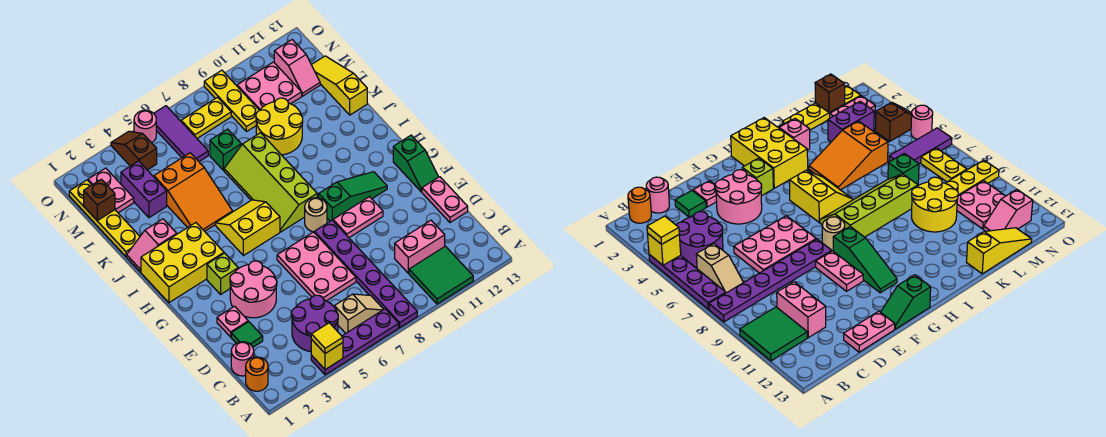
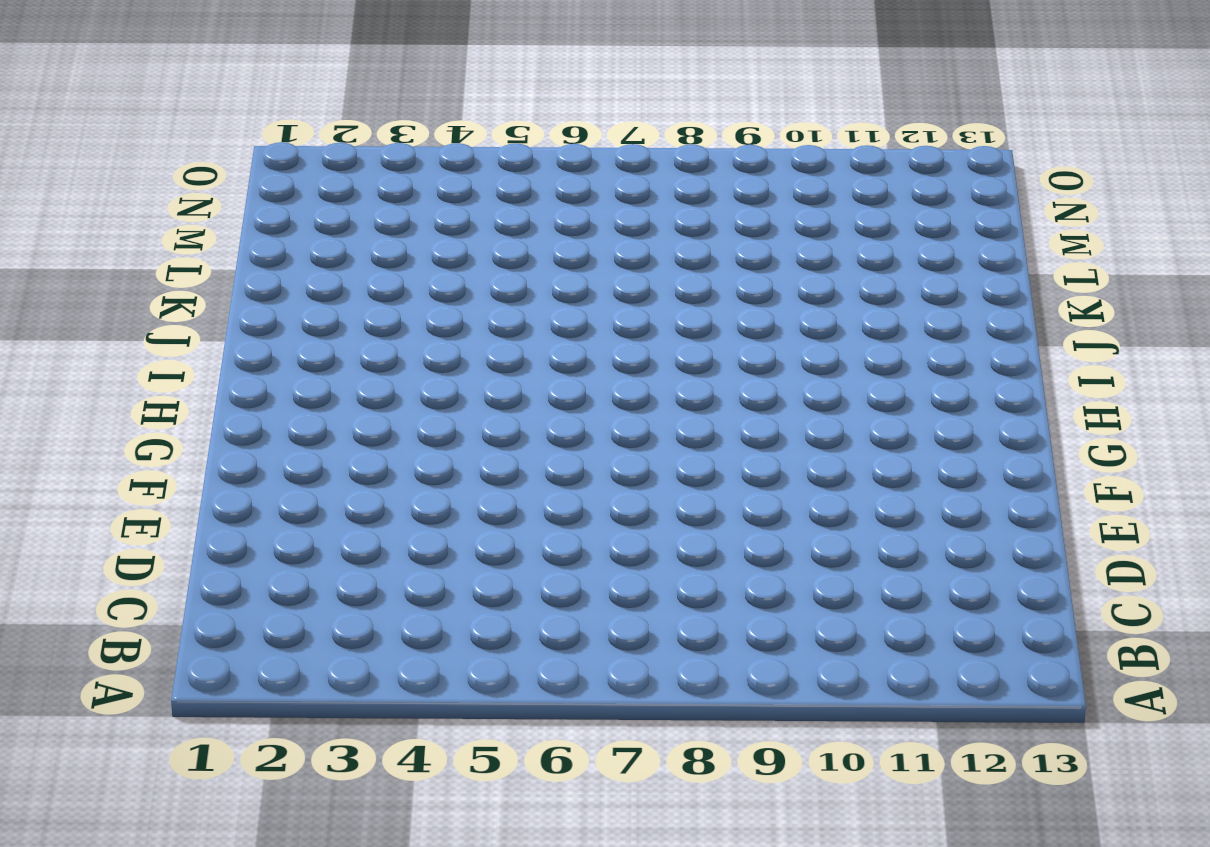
none -> purple plate A4:A7 level 1
none -> purple plate A8:F8 level 1
none -> green tile A10:B11 level 1
none -> orange round brick B1 level 1

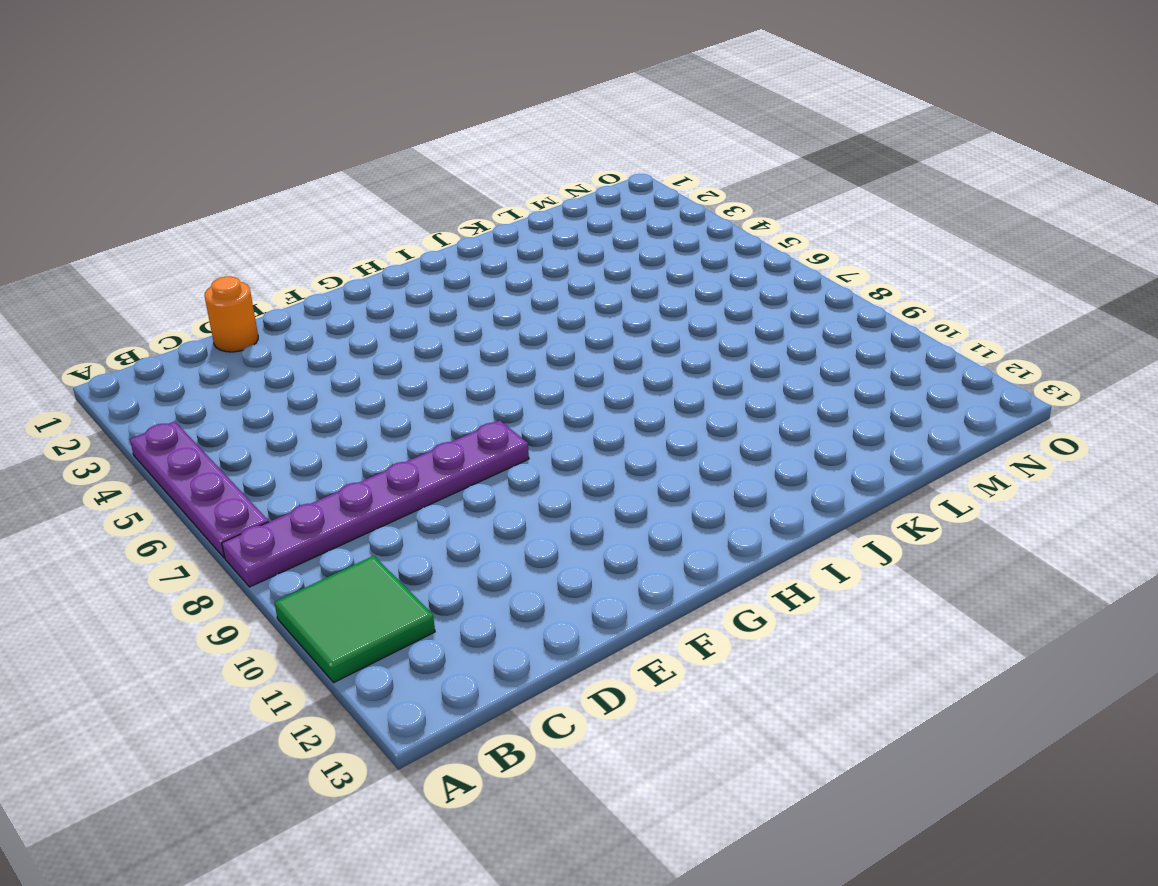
orange round brick D1 level 1 -> orange round brick B1 level 1
none -> purple round brick B4:C5 level 1
none -> tan slope B6:B7 level 1 top 6
none -> pink round brick C1 level 1
none -> pink brick C10:C11 level 1

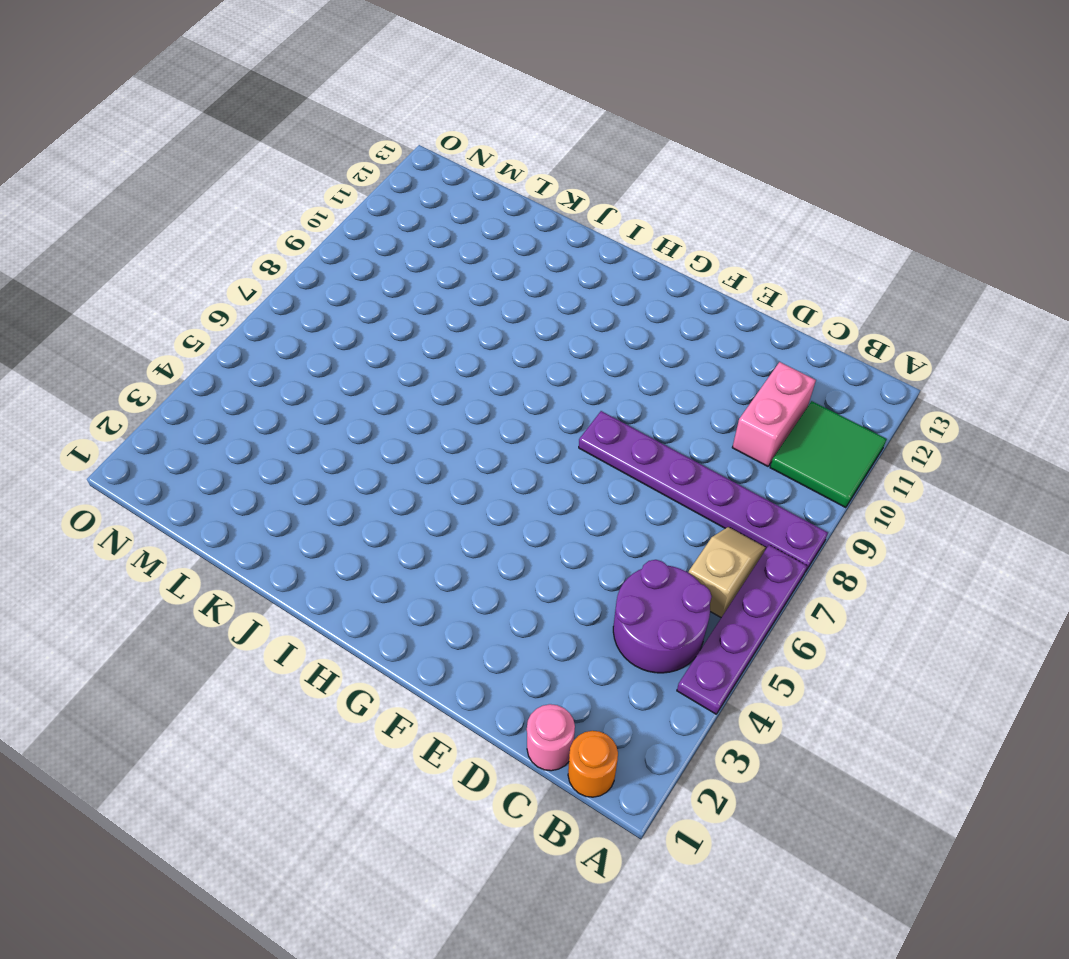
none -> green tile D2 level 1
none -> pink plate D6:F7 level 1
none -> pink plate D13:E13 level 1
none -> pink plate E2 level 1

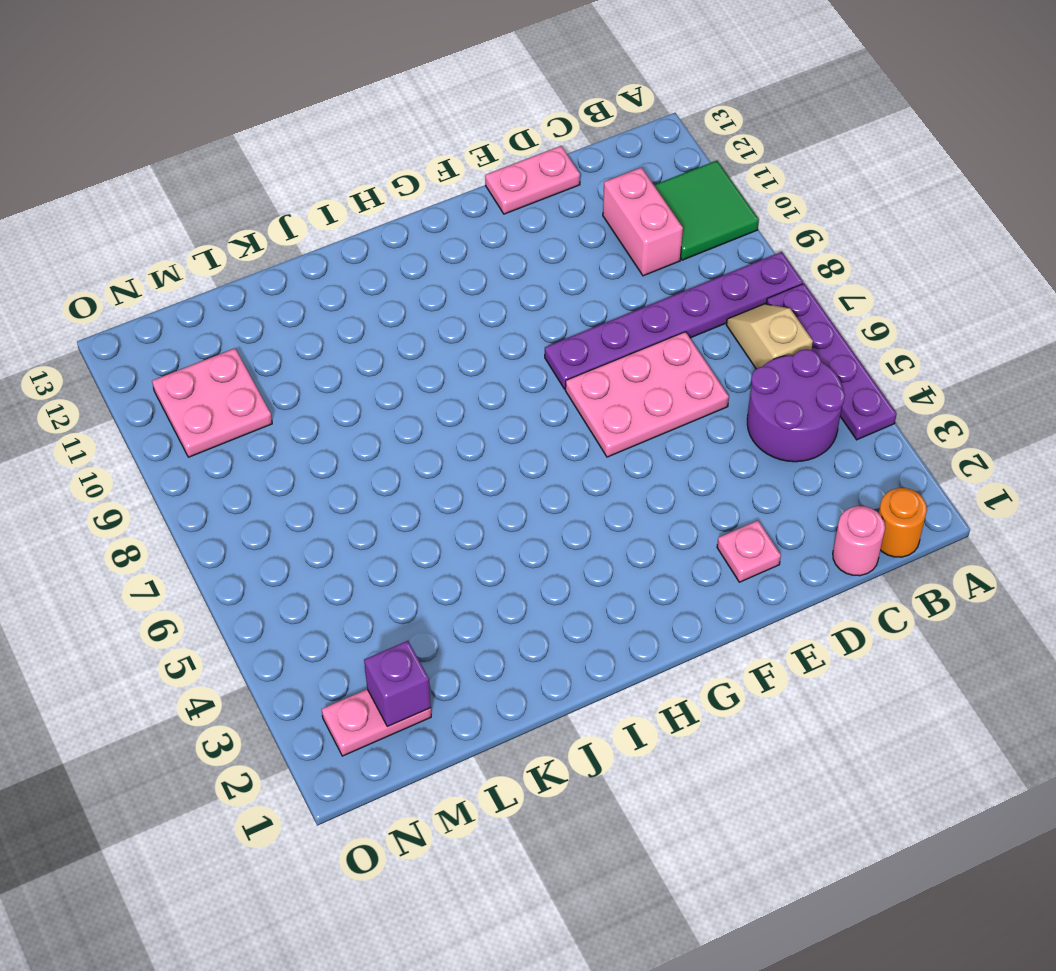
purple brick M2 level 2 -> none
none -> green tile D2 level 1
none -> pink round brick E3:F4 level 1
none -> pink plate F9:F10 level 1
none -> green slope F13:G13 level 1 top G

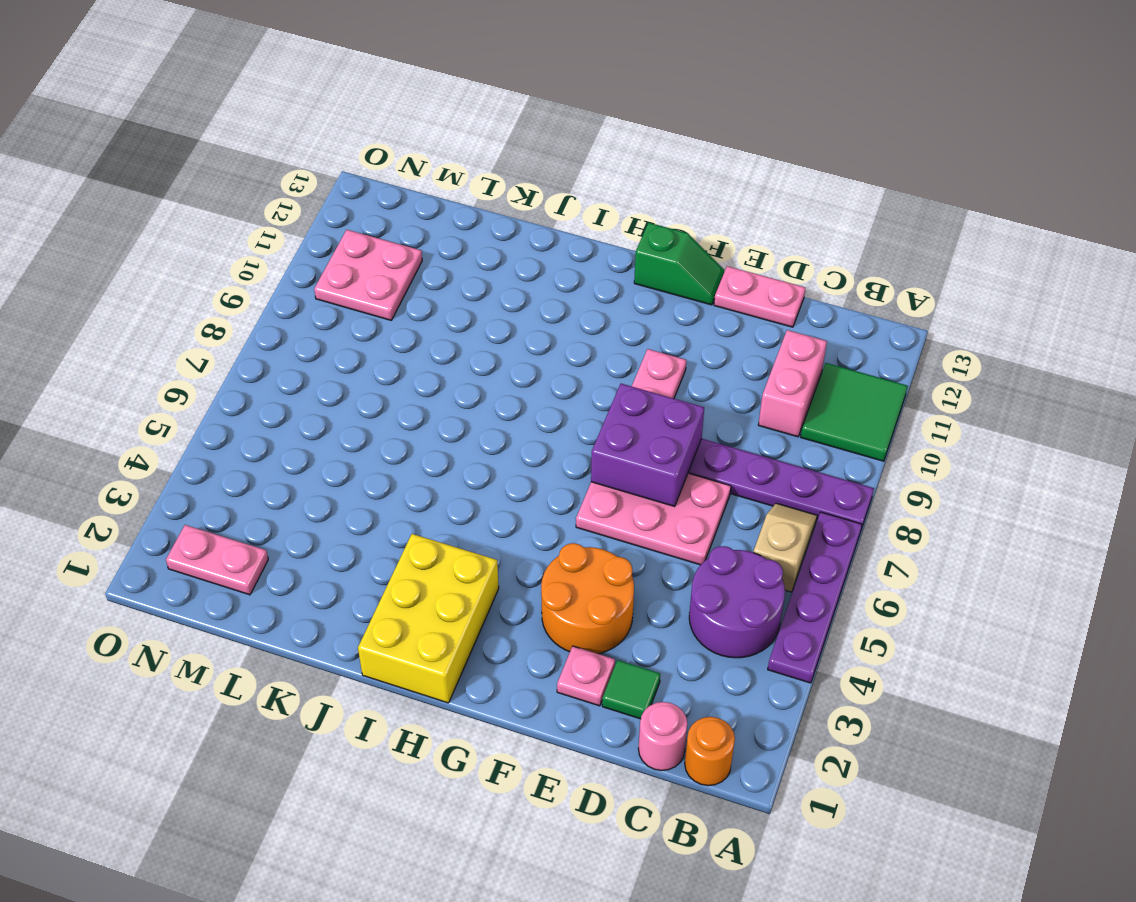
orange round brick E3:F4 level 1 -> pink round brick E3:F4 level 1
purple brick E7:F8 level 2 -> none
none -> lime brick G3 level 1
none -> tan round brick G8 level 1
none -> green slope G9:G11 level 1 top 9
none -> yellow slope H5:I6 level 1 top H

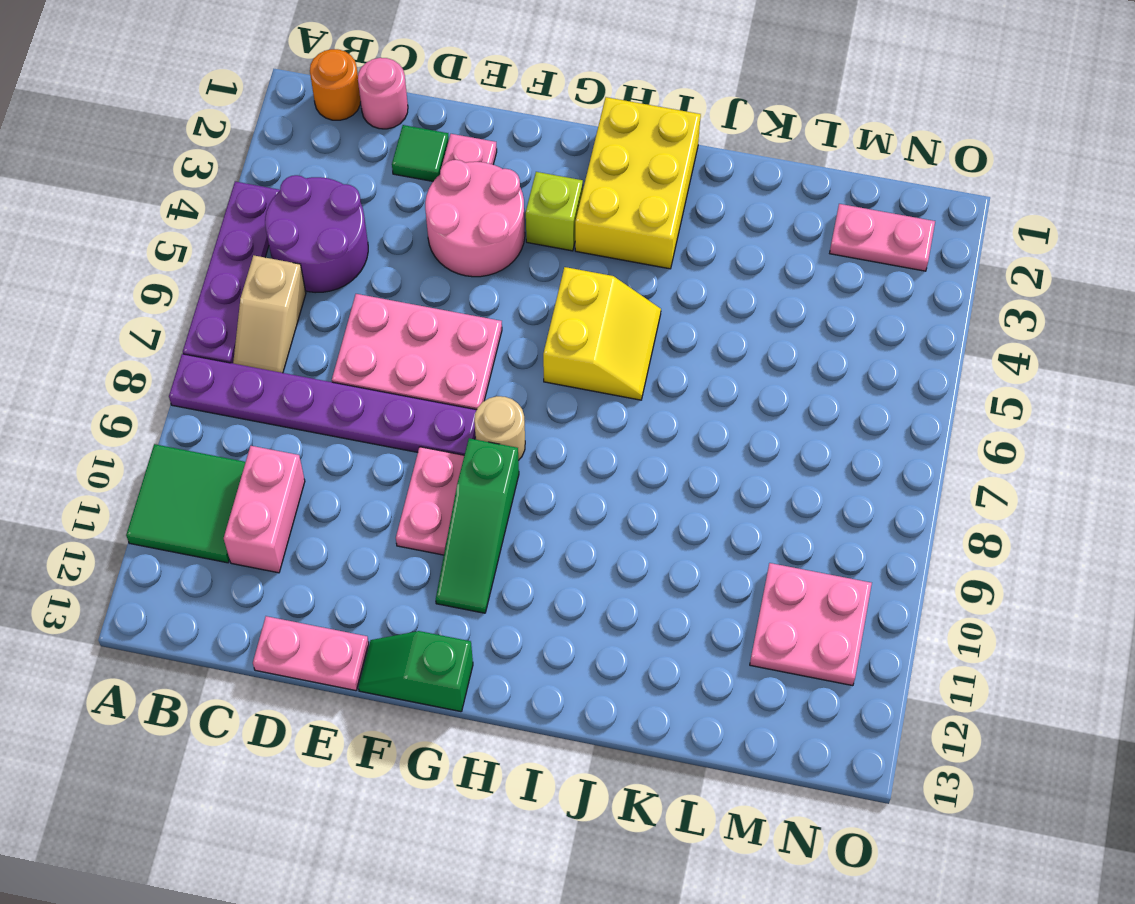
none -> lime slope H7:K8 level 1 top 8
none -> pink slope J1:J2 level 1 top 2
none -> orange slope J4:L5 level 1 top L
none -> yellow plate K1:N1 level 1

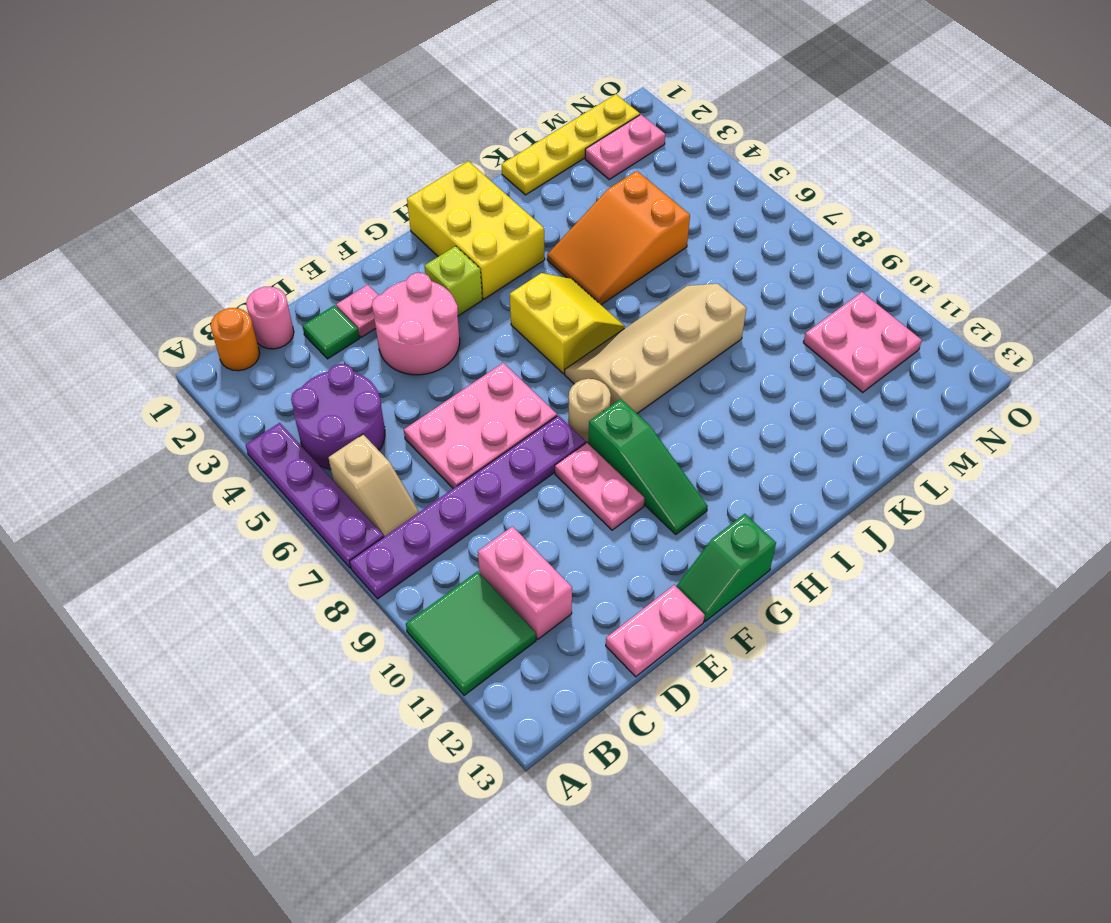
tan slope H7:K8 level 1 top 8 -> lime slope H7:K8 level 1 top 8
none -> pink slope J1:J2 level 1 top 2
none -> yellow round brick K9:L10 level 1
none -> yellow slope K13:M13 level 1 top K
none -> purple brick L3:M3 level 1

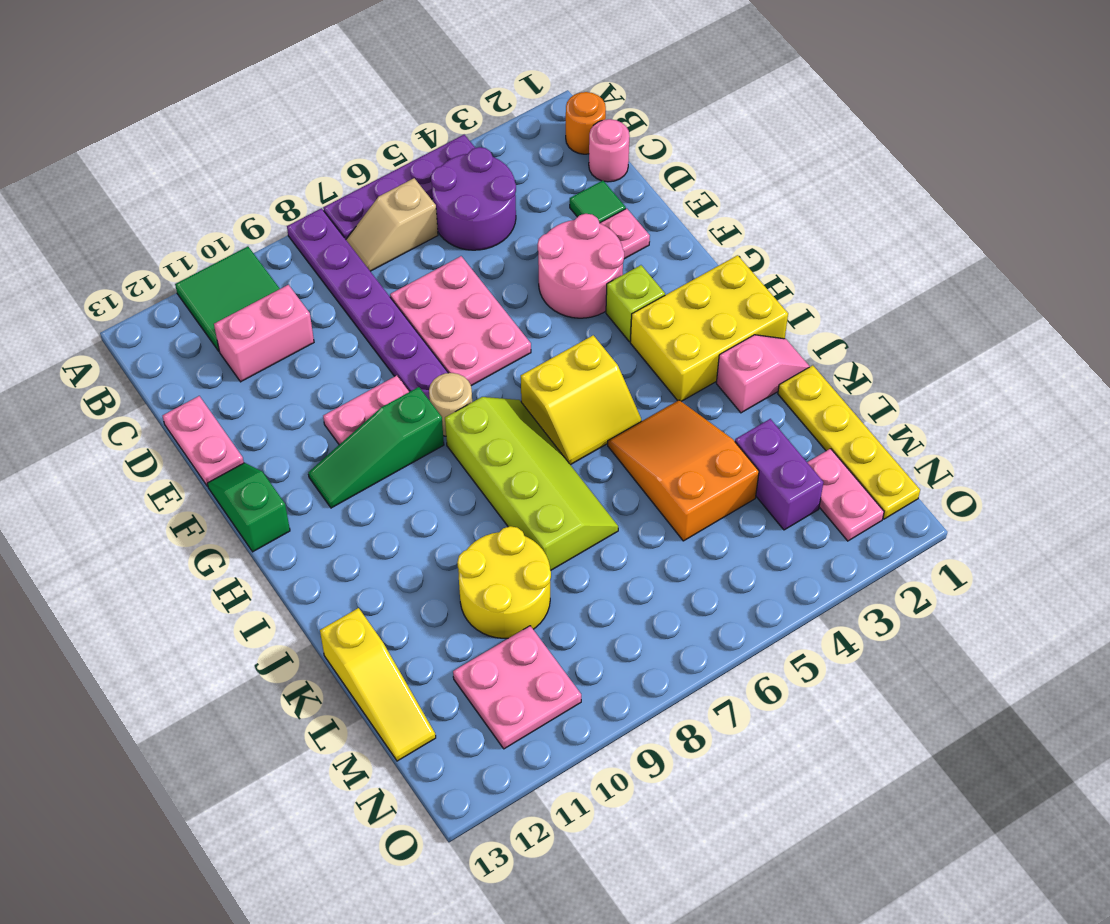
none -> green brick L7 level 1
none -> purple tile M6:O6 level 1
none -> yellow plate M9:O9 level 1
none -> pink slope M12:N12 level 1 top N

